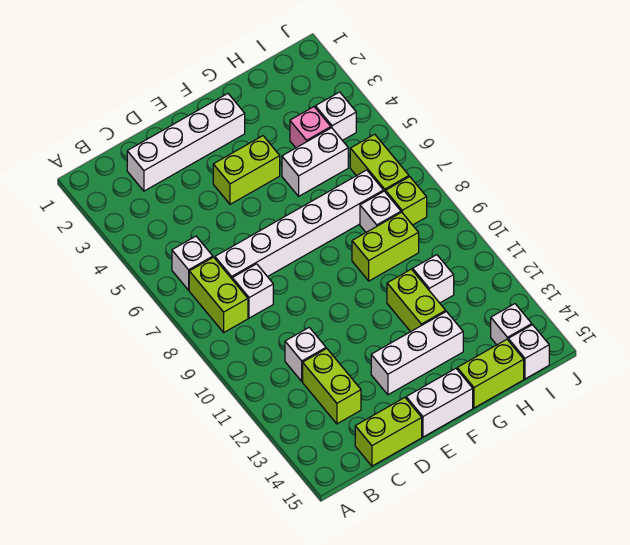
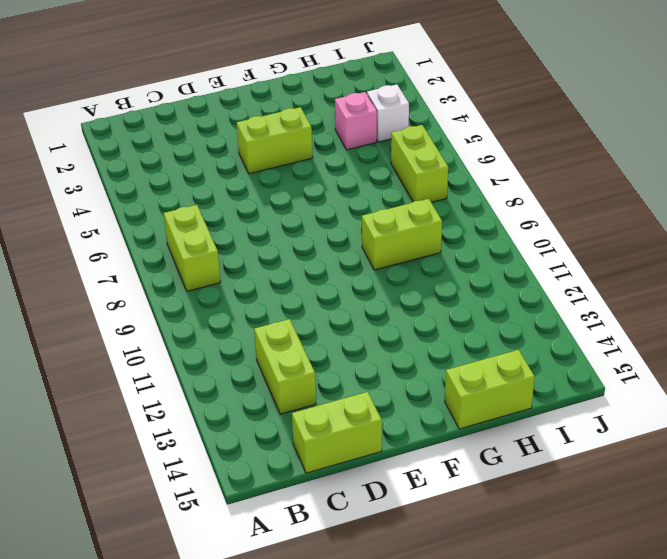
none -> white brick B6 level 1
none -> white brick C2:F2 level 1
none -> white brick C7:H7 level 1

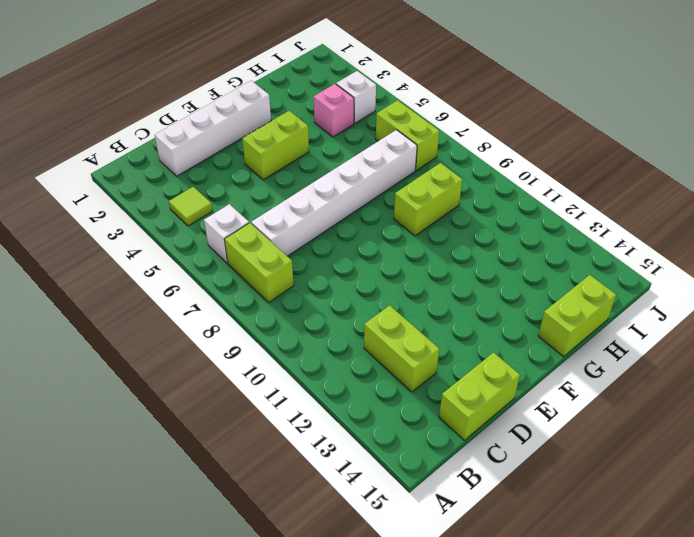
lime tile B4 level 1 -> none
none -> white brick C8 level 1
none -> white brick C11 level 1
none -> white brick E13:G13 level 1

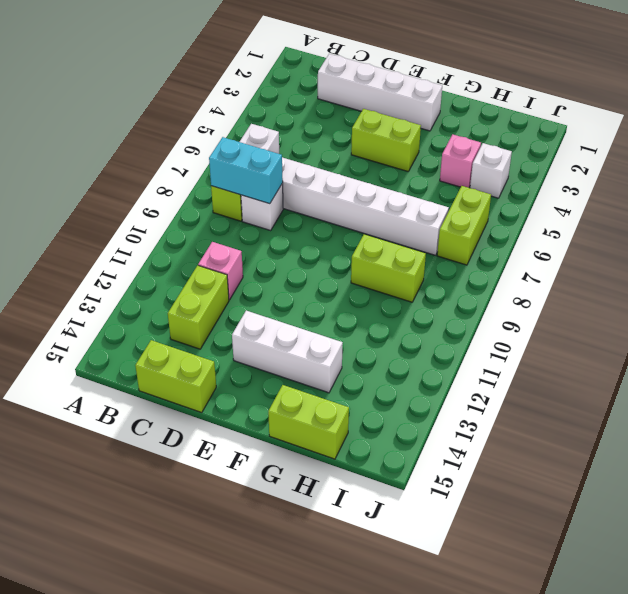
cyan brick B8:C8 level 2 -> none
pink brick C11 level 1 -> white brick C11 level 1
none -> white brick E15:F15 level 1
none -> white brick G5:H5 level 1
none -> lime brick G11:G12 level 1

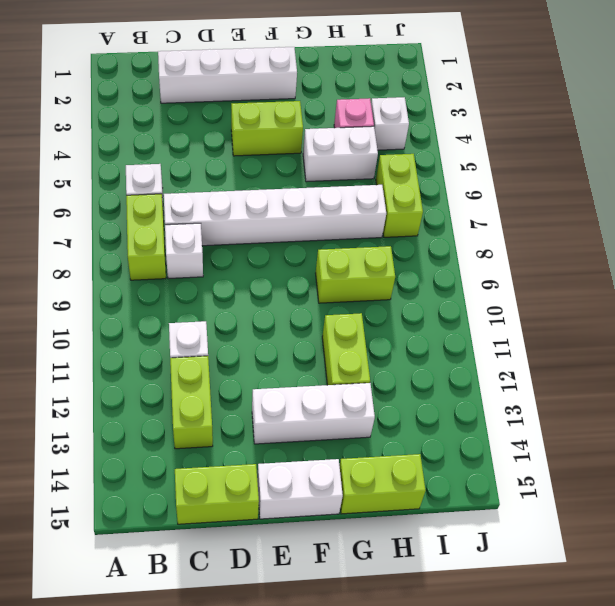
none -> white brick H8 level 1
none -> white brick H11 level 1
none -> lime brick I8 level 1

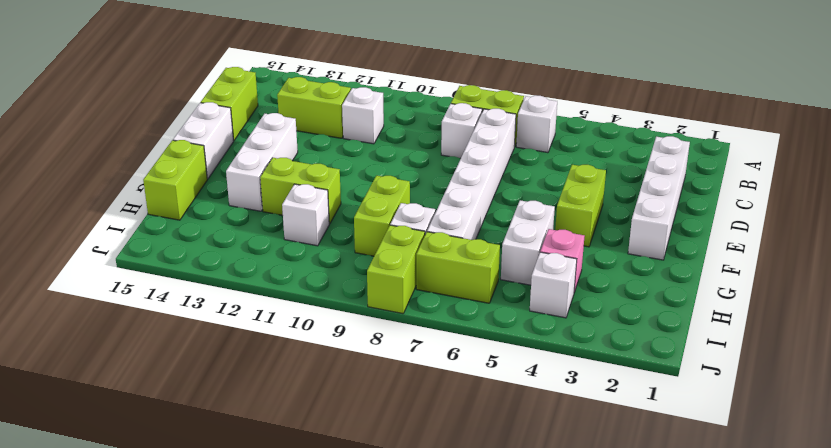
lime brick I8:J8 level 1 -> lime brick I8 level 1
none -> white brick I14 level 1
none -> white brick I15 level 1

